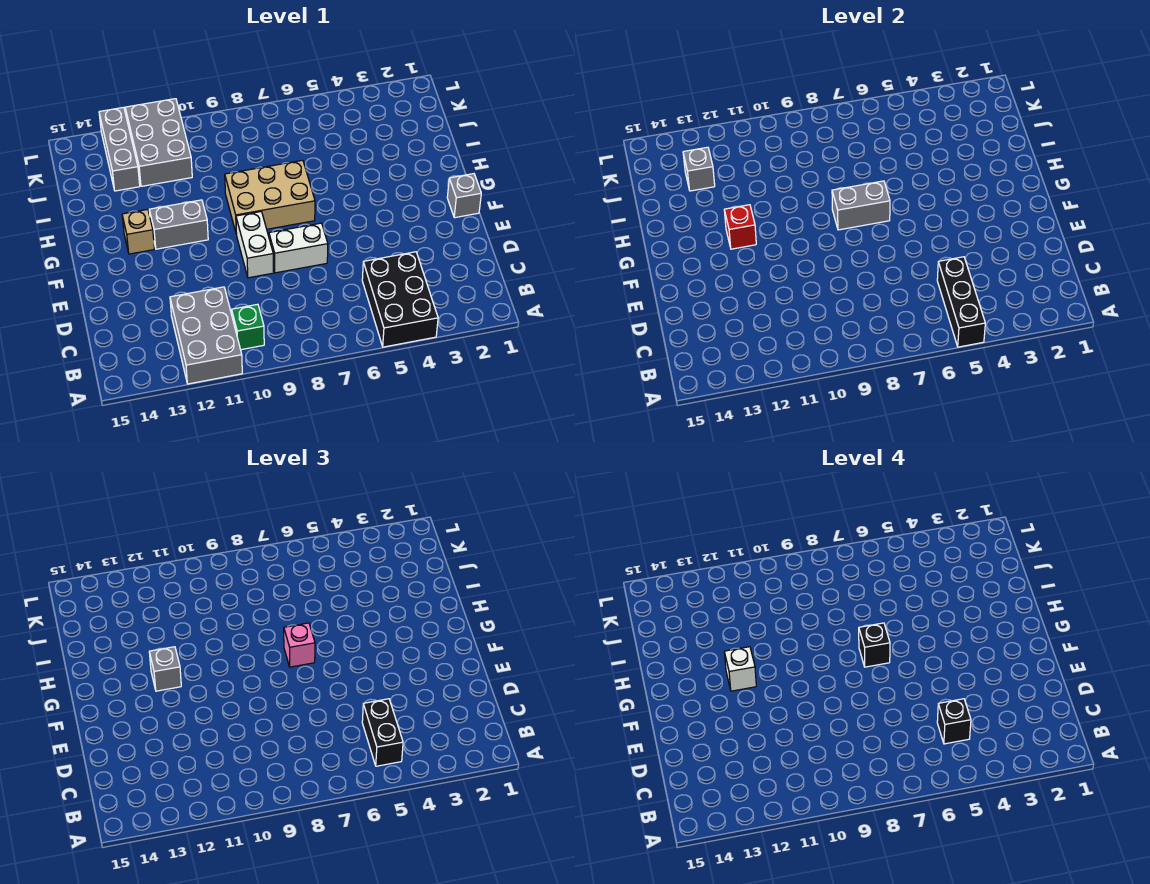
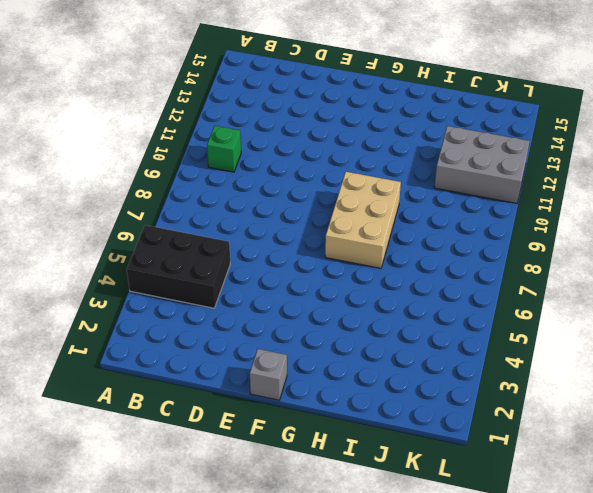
none -> grey brick A11:C12 level 1
none -> white brick E7:E8 level 1
none -> white brick E9:F9 level 1

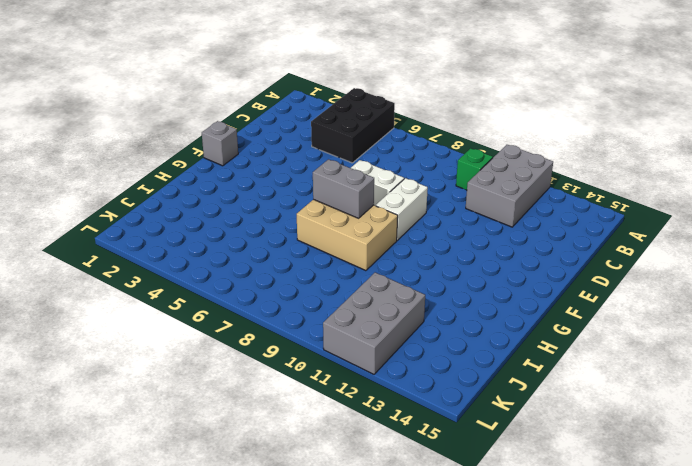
none -> grey brick G11:G12 level 1
none -> tan brick G13 level 1
none -> grey brick J13:L13 level 1

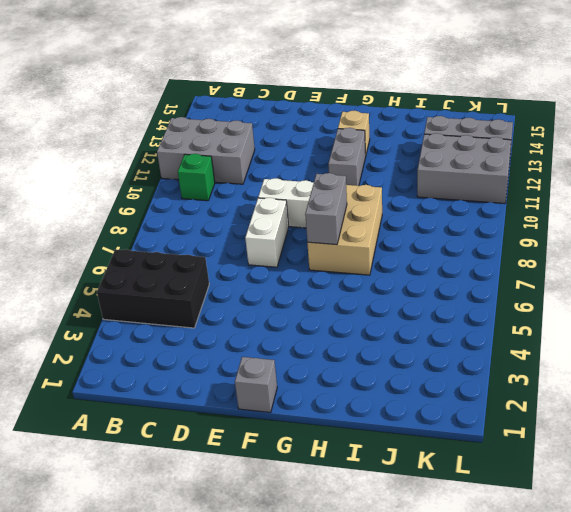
none -> black brick A5:C5 level 2
none -> red brick G12 level 2
none -> grey brick J13 level 2

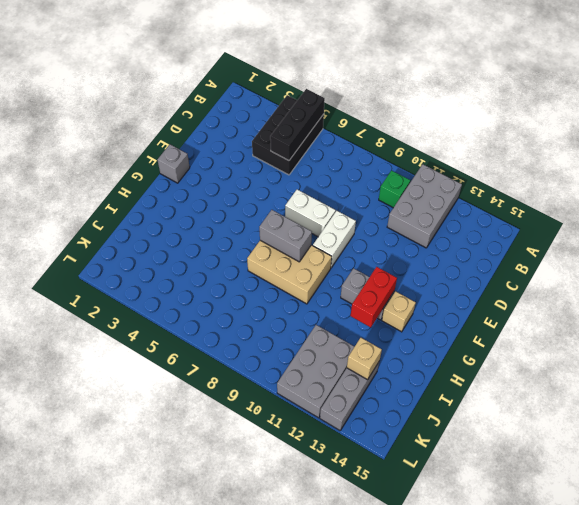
red brick G12:H12 level 2 -> red brick G12 level 2
tan brick J13 level 2 -> grey brick J13 level 2
none -> black brick B5:C5 level 3
none -> pink brick G7 level 3
none -> grey brick G12 level 3

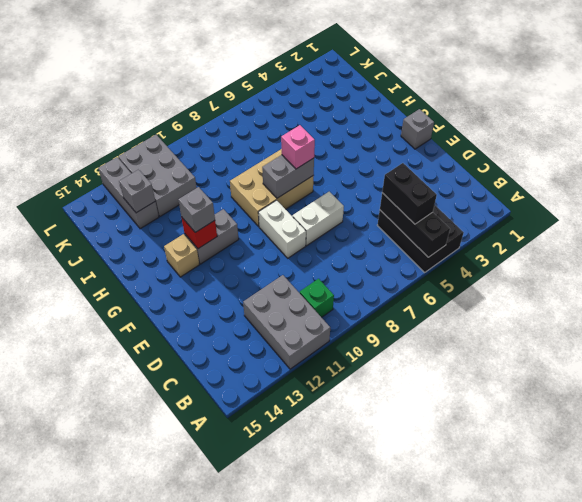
none -> black brick C5 level 4
none -> black brick G7 level 4
none -> white brick G12 level 4

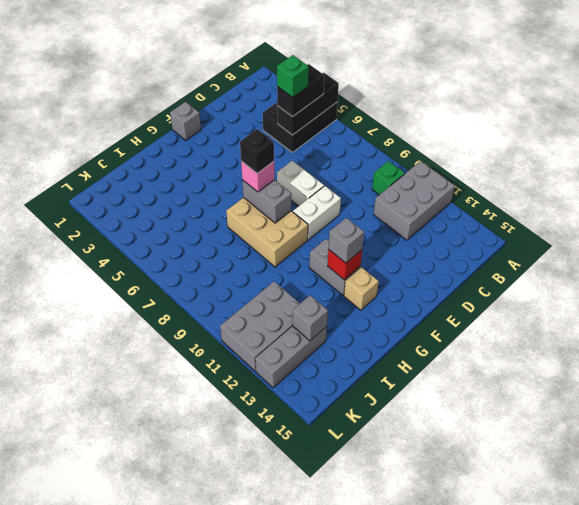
green brick C5 level 4 -> black brick C5 level 4
none -> white brick G12 level 4

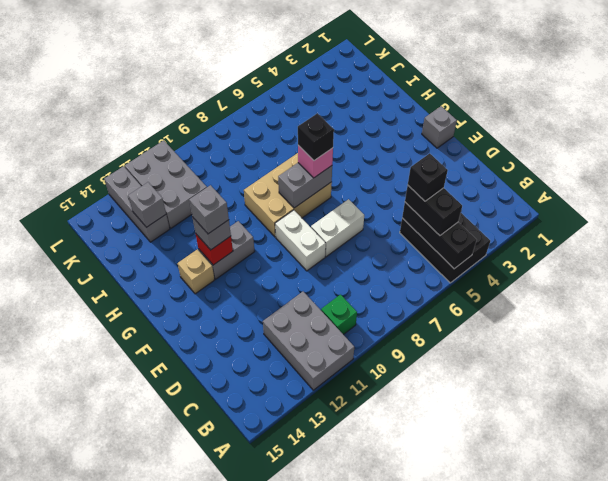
grey brick G12 level 4 -> white brick G12 level 4

